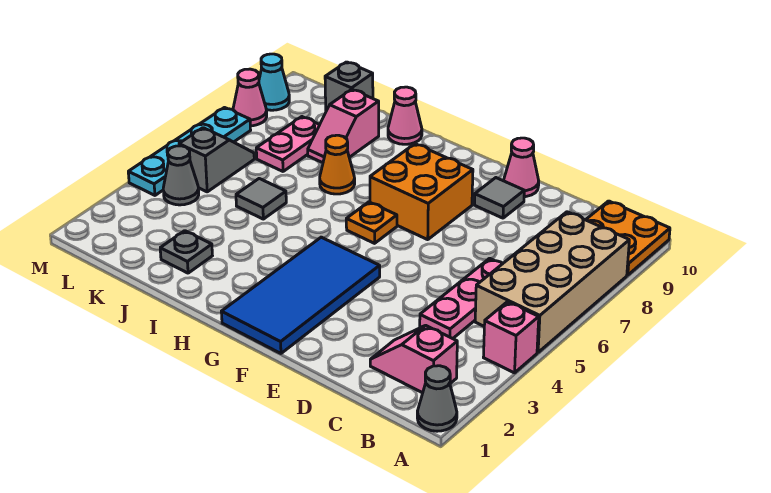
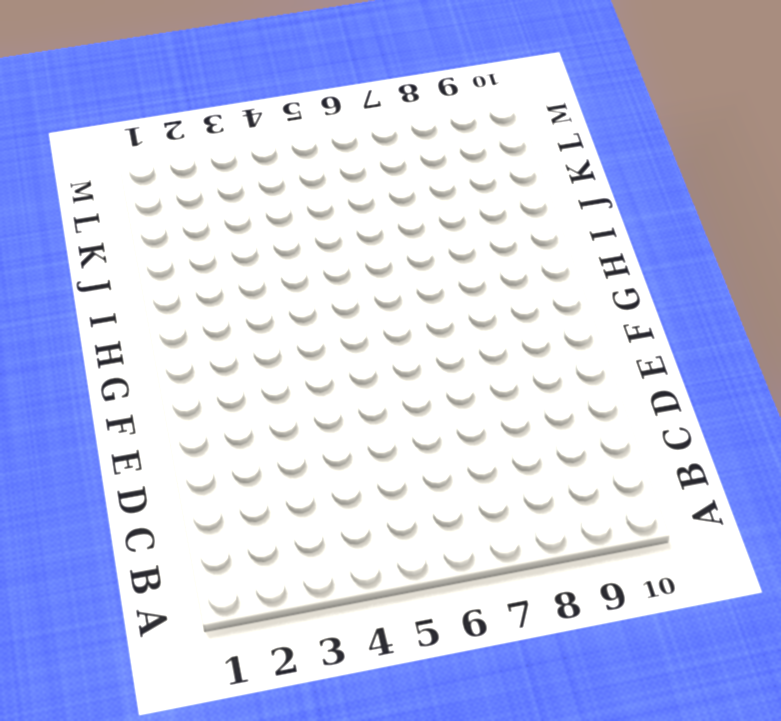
none -> grey cone A1 level 1
none -> pink brick A4 level 1
none -> tan brick A5:B8 level 1

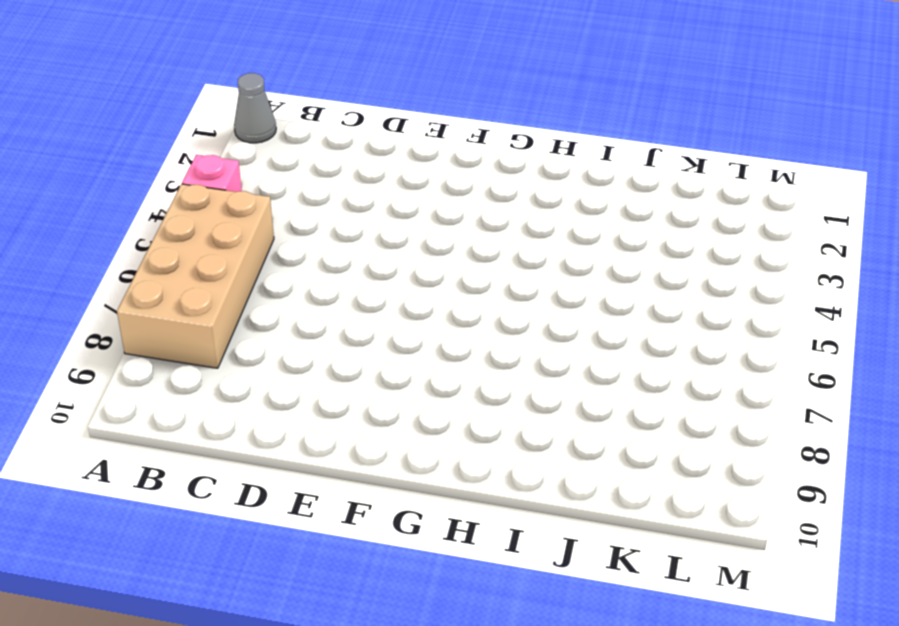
none -> orange plate A9:B10 level 1
none -> pink slope B2:C2 level 1 top B
none -> pink plate C4:C6 level 1

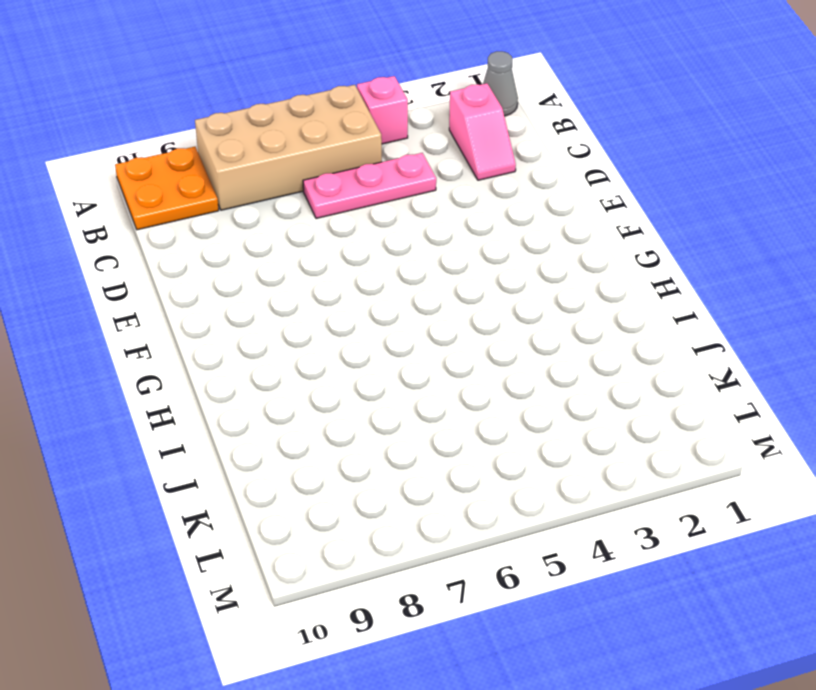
none -> grey tile E9 level 1
none -> pink cone E10 level 1
none -> blue tile F1:G4 level 1

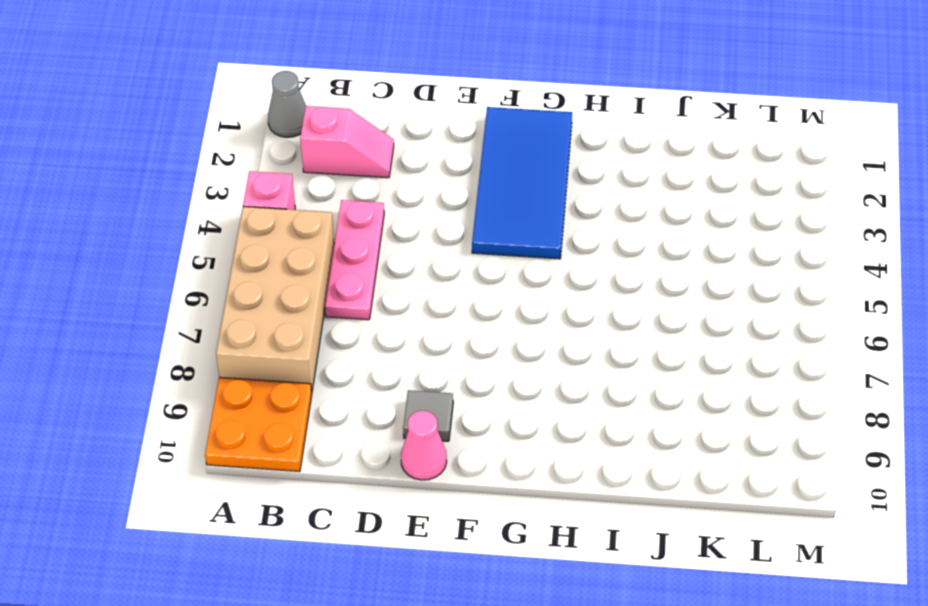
none -> orange brick F7:G8 level 1
none -> orange plate G6 level 1
none -> orange cone I7 level 1

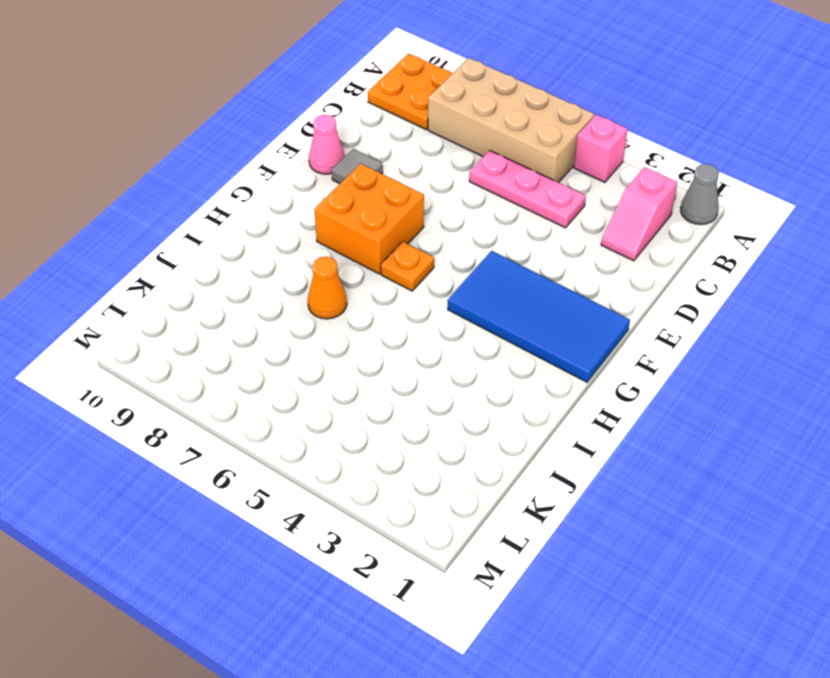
none -> pink cone I10 level 1
none -> grey plate J2 level 1
none -> grey tile J5 level 1

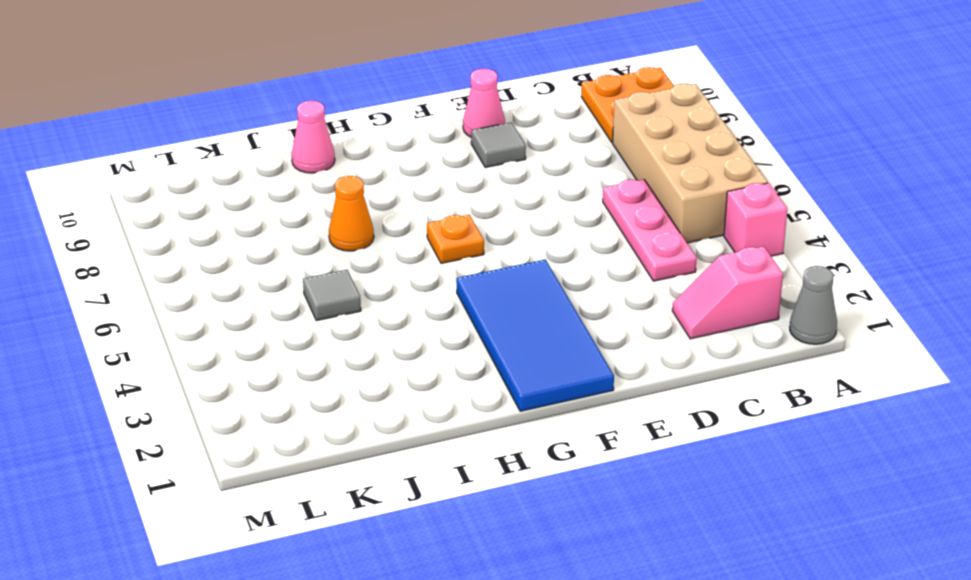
none -> orange brick F7:G8 level 1
none -> grey plate J2 level 1
none -> pink slope J8:J9 level 1 top 9

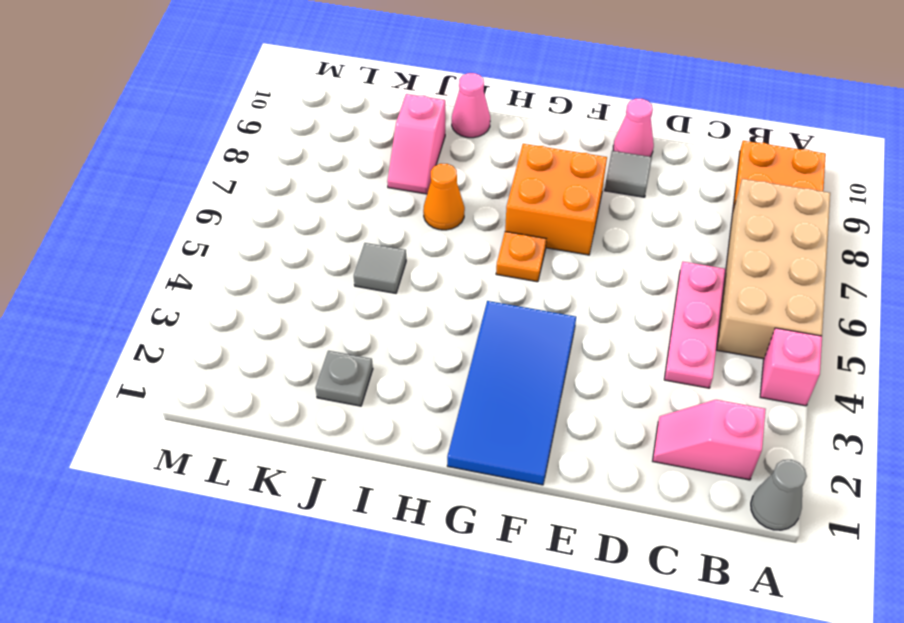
none -> pink plate K7:K8 level 1
none -> grey brick K10 level 1
none -> grey cone L4 level 1

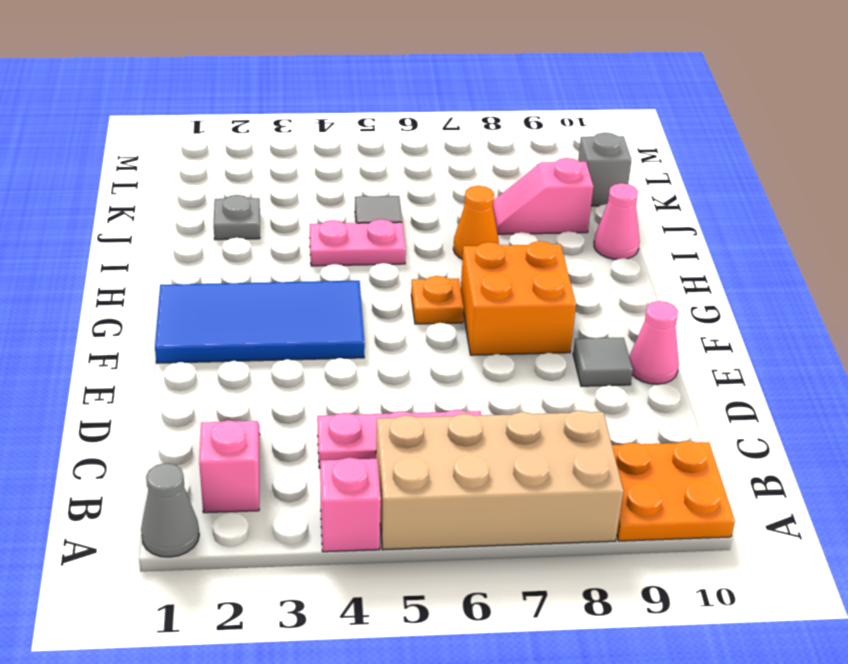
pink plate I4:I5 level 1 -> pink plate K7:K8 level 1
none -> grey cone L4 level 1
none -> grey slope L5:L6 level 1 top 5
none -> cyan plate M4:M7 level 1

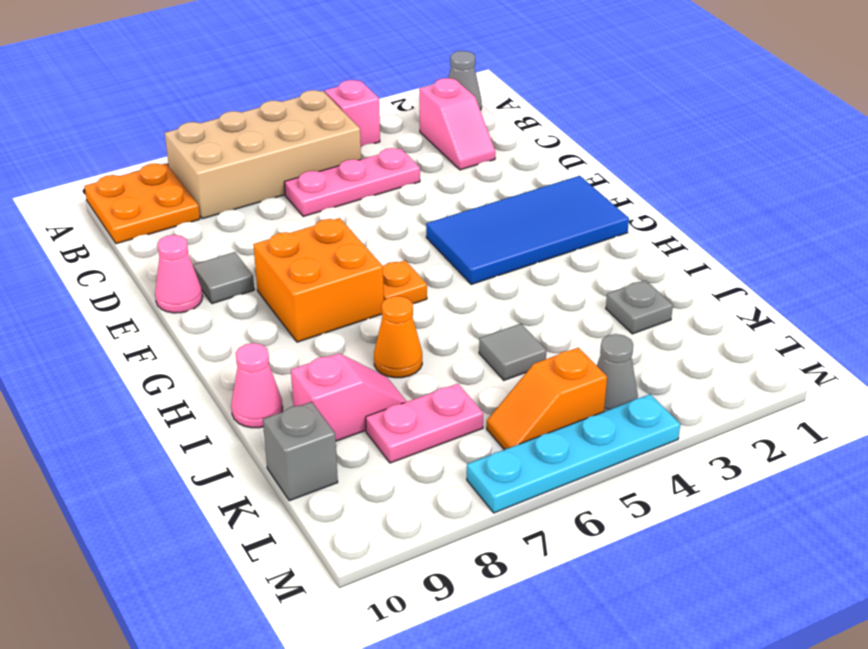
orange slope L5:L6 level 1 top 5 -> grey slope L5:L6 level 1 top 5
none -> pink cone M8 level 1
none -> cyan cone M9 level 1

